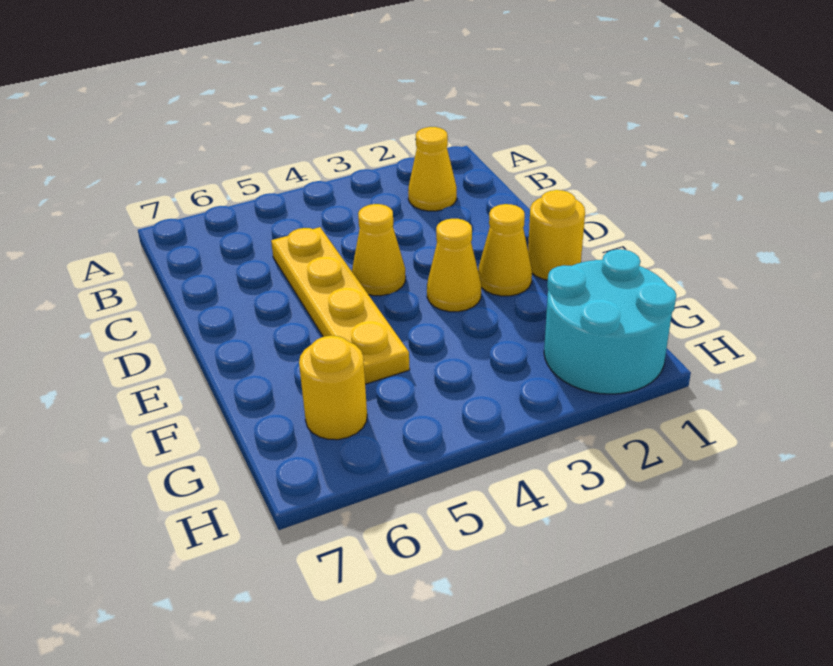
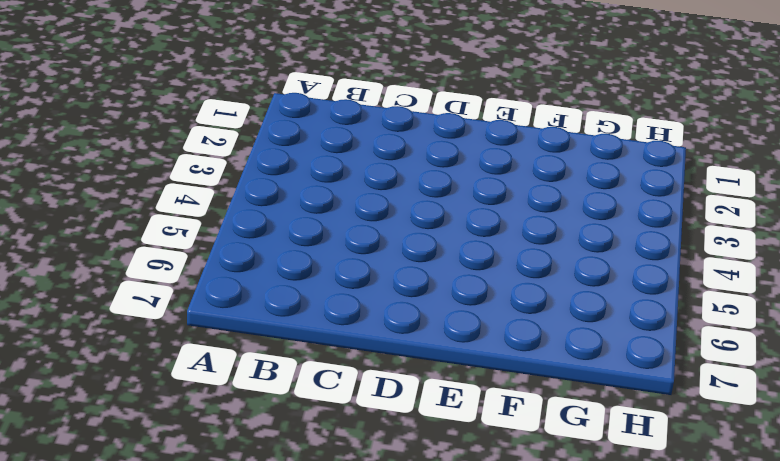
none -> yellow cone B2 level 1
none -> yellow plate C5:F5 level 1

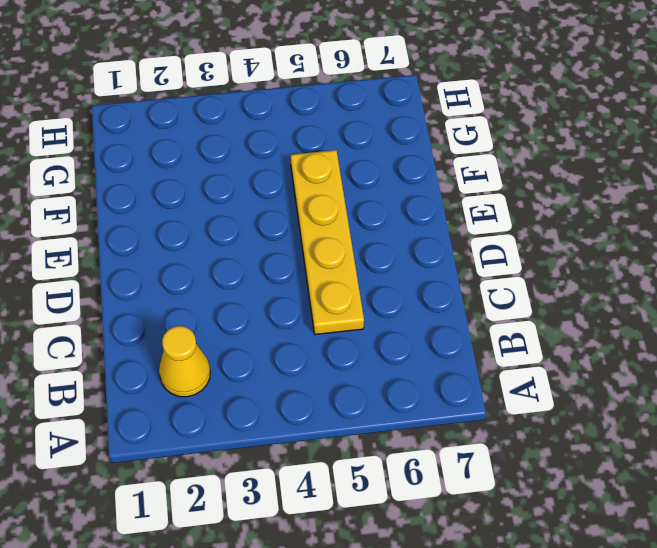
none -> yellow cone D4 level 1
none -> yellow round brick E1 level 1

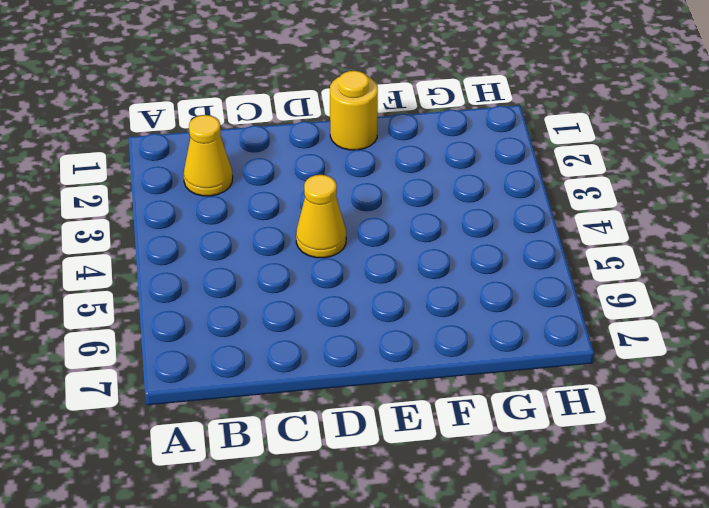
none -> yellow plate C5:F5 level 1
none -> yellow cone E2 level 1

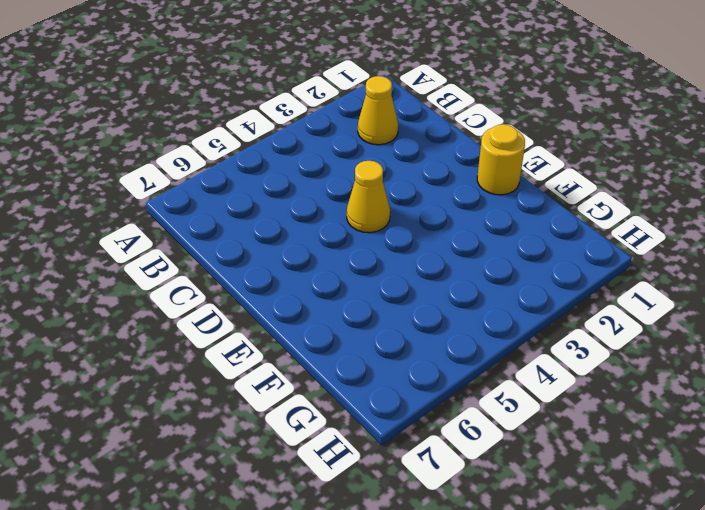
none -> yellow plate C5:F5 level 1
none -> yellow cone E2 level 1

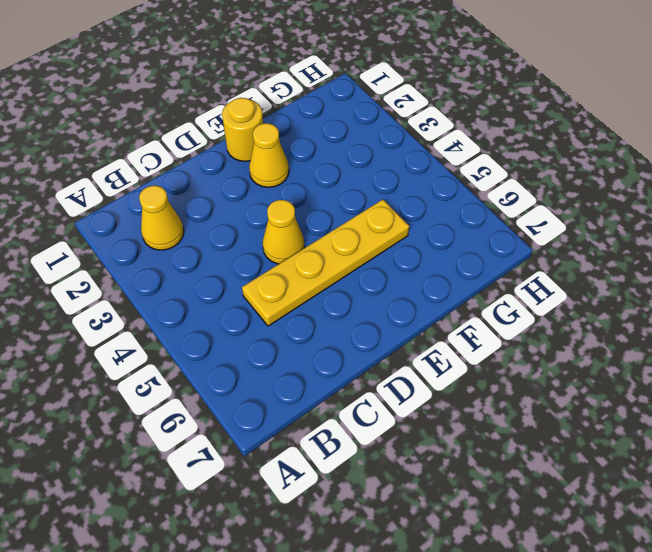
none -> yellow cone E3 level 1
none -> cyan round brick G1:H2 level 1

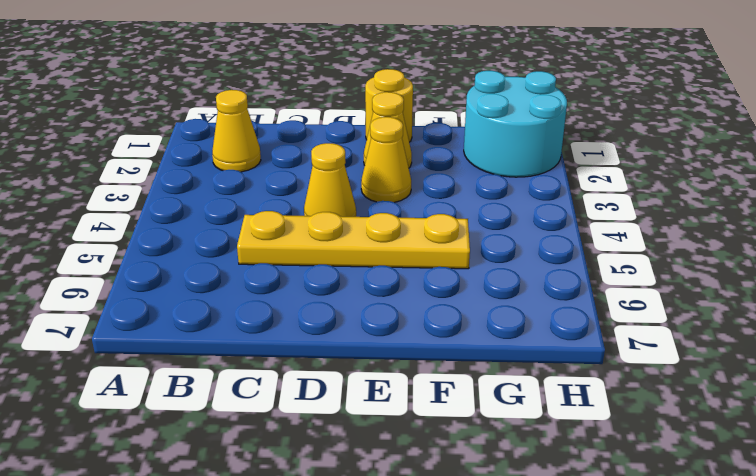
none -> yellow round brick G6 level 1

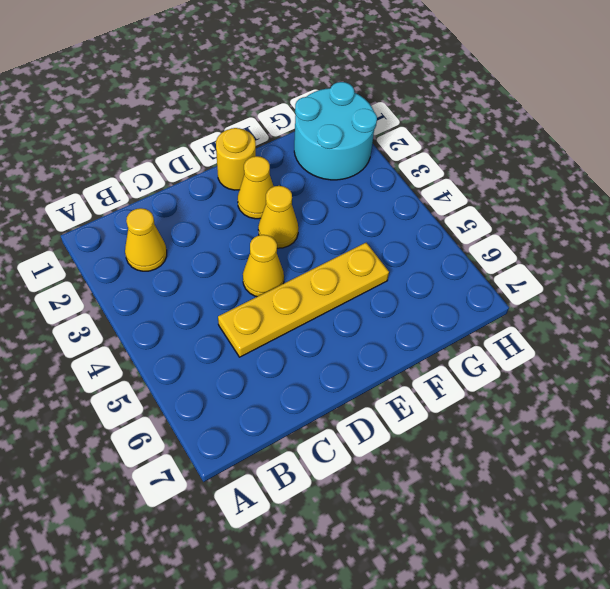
none -> yellow round brick G6 level 1

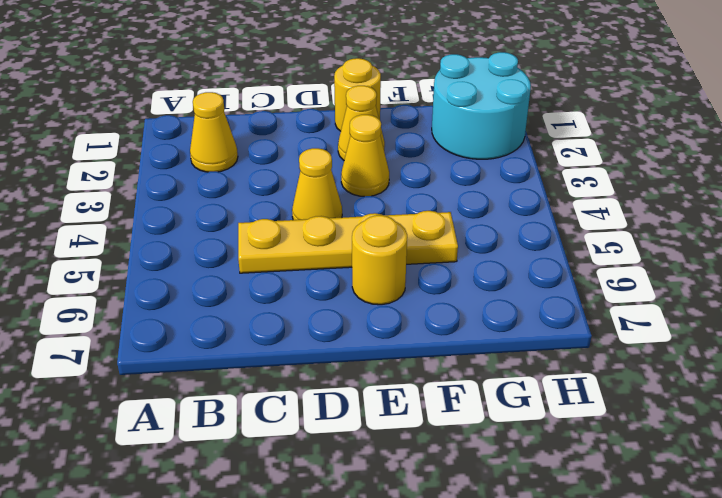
yellow round brick E6 level 1 -> yellow round brick G6 level 1

